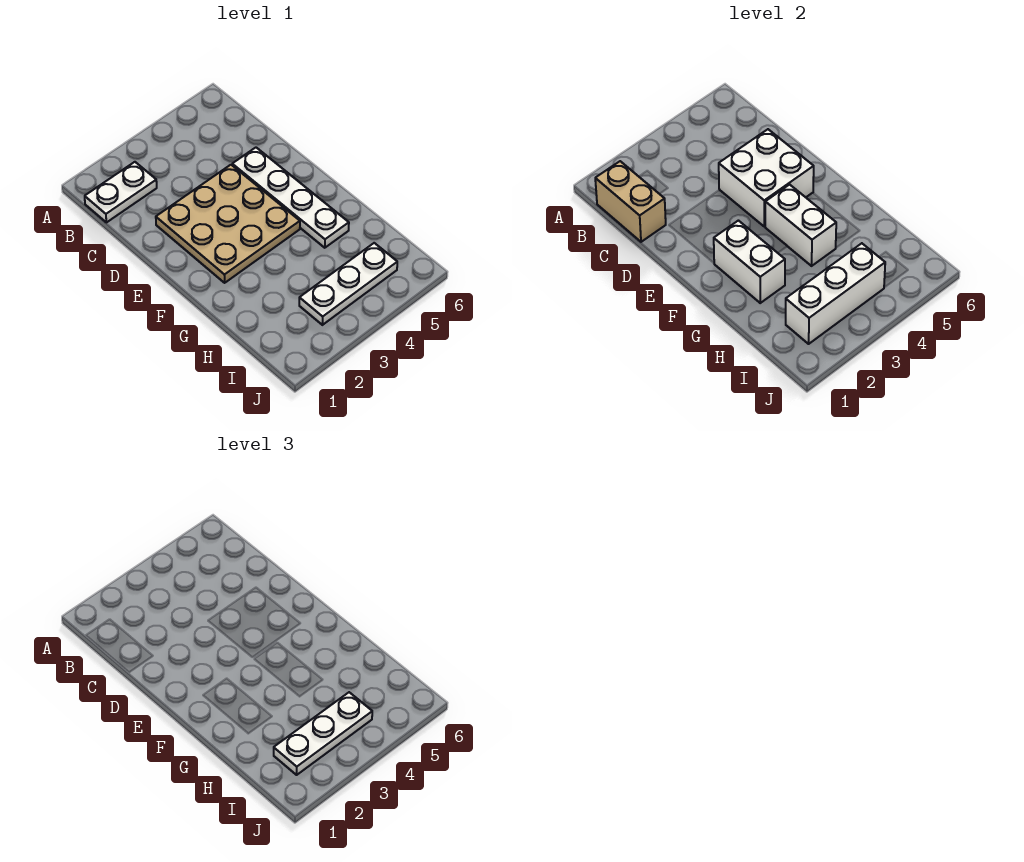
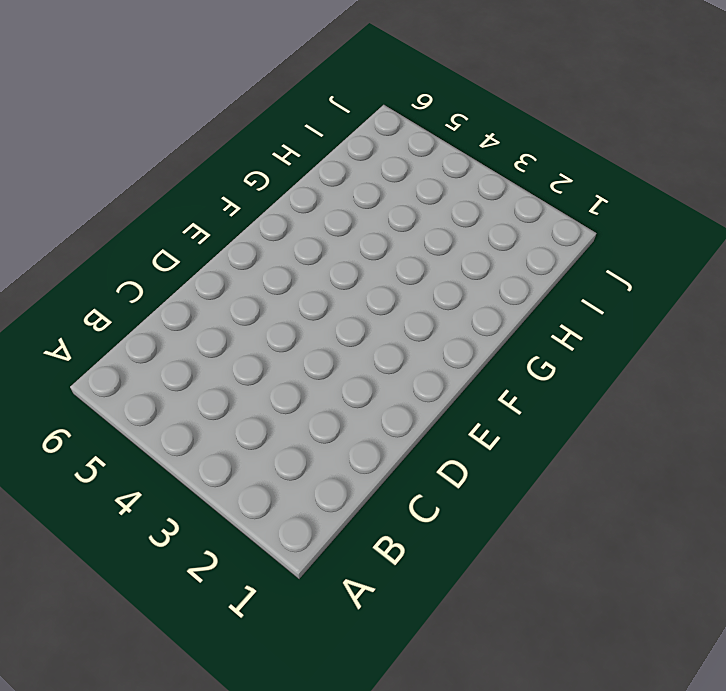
none -> white plate B1:B2 level 1
none -> tan plate D2:F4 level 1

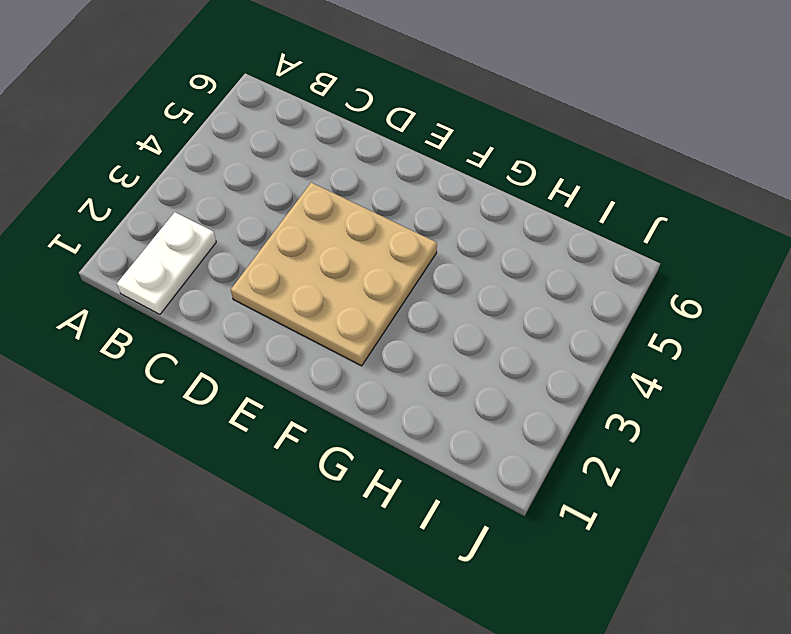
none -> white plate D5:G5 level 1
none -> white plate I3:I5 level 1

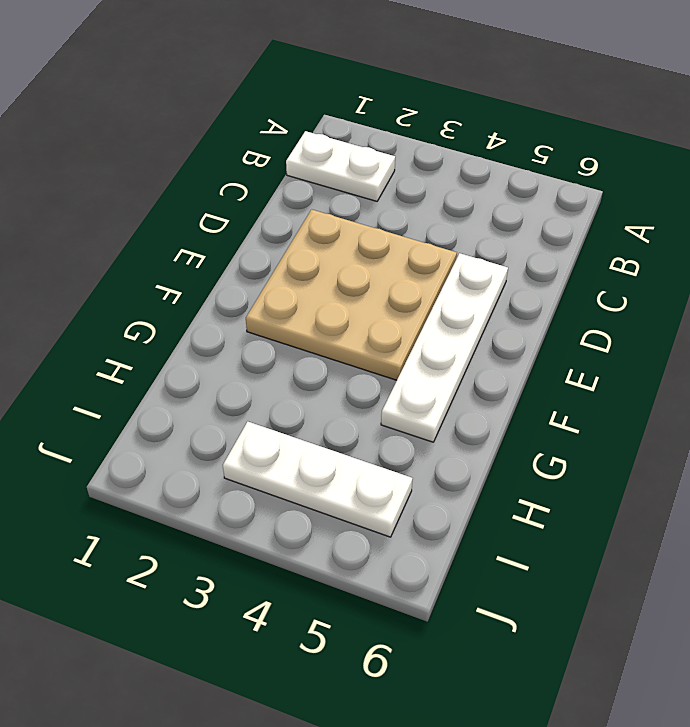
none -> tan brick B1:C1 level 2
none -> white brick D4:E5 level 2

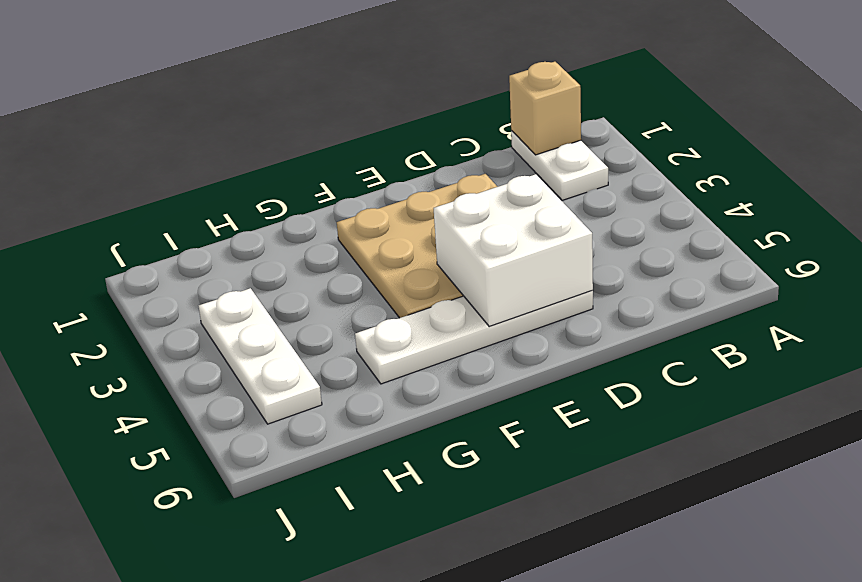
tan brick B1 level 2 -> tan brick B1:C1 level 2
none -> white brick F2:G2 level 2
none -> white brick F4:G4 level 2

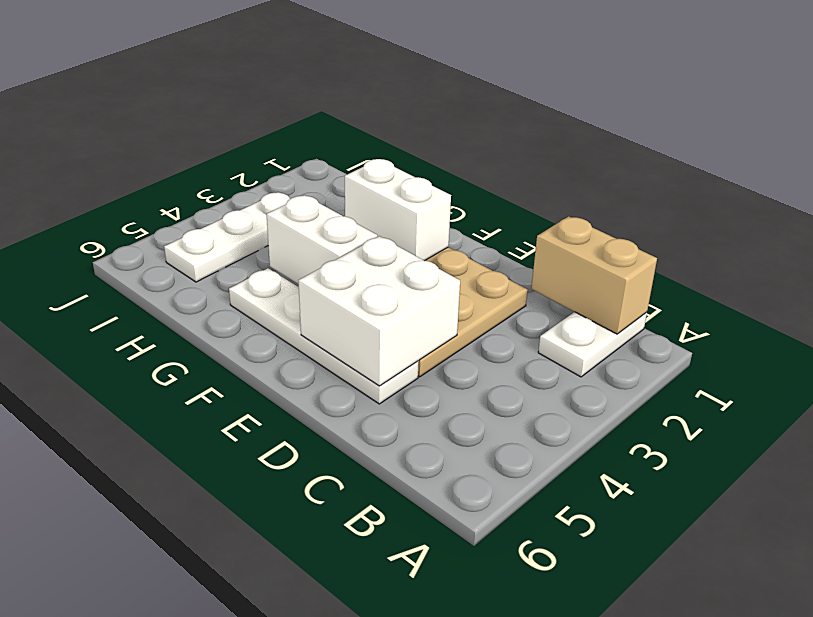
none -> white brick I2:I4 level 2
none -> white plate I2:I4 level 3

